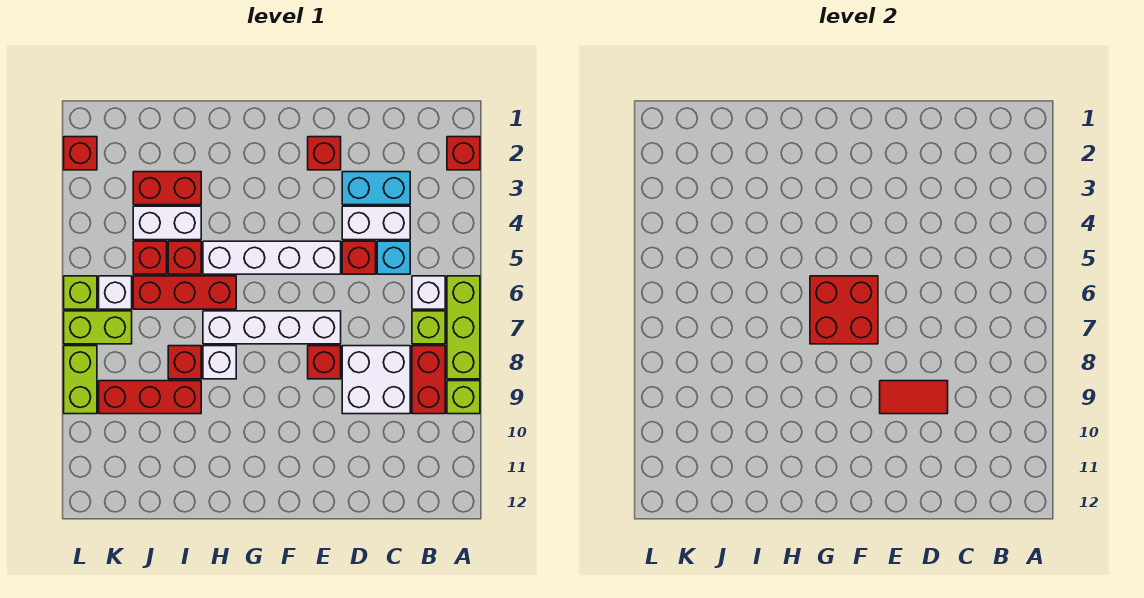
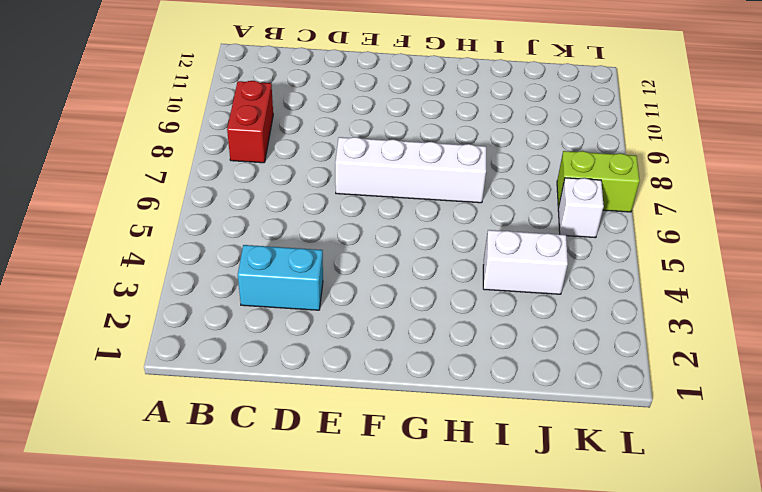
none -> red brick A2 level 1
none -> lime brick A6:A8 level 1
none -> lime brick A9 level 1
none -> white brick B6 level 1

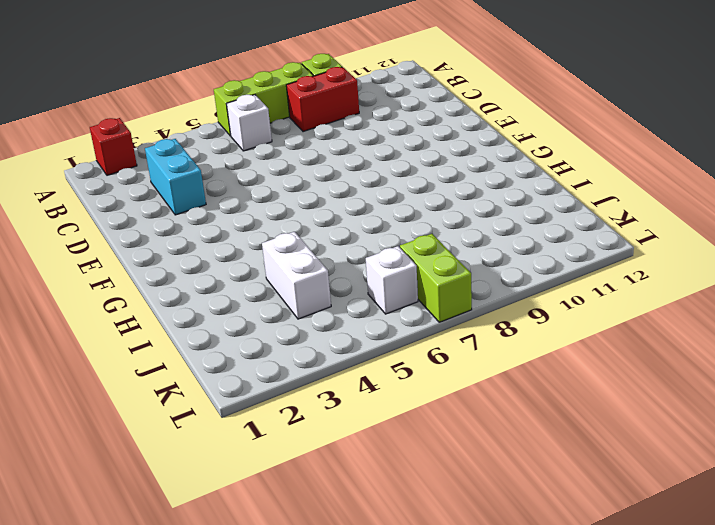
none -> lime brick B7 level 1
none -> white brick C4:D4 level 1
none -> cyan brick C5 level 1
none -> white brick C8:D9 level 1

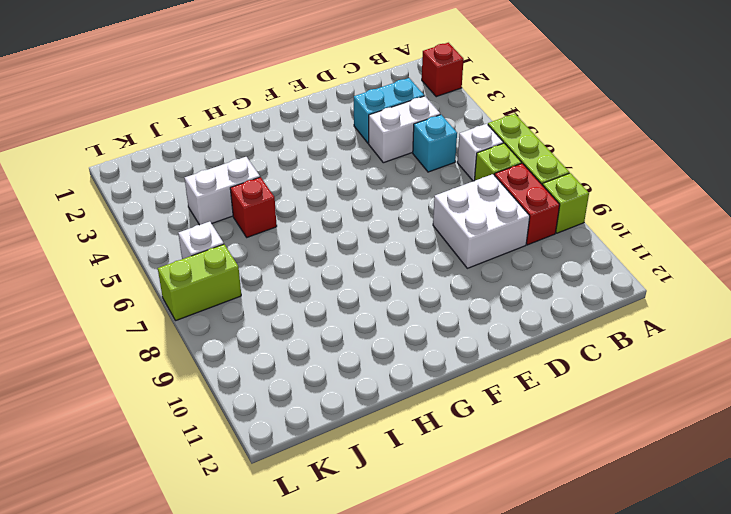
none -> red brick D5 level 1
none -> red brick E2 level 1
none -> white brick E5:H5 level 1
none -> white brick E7:H7 level 1

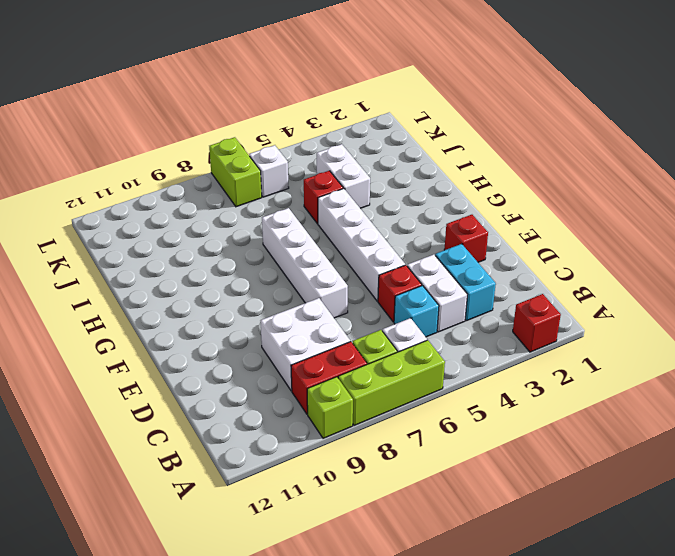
none -> red brick E8 level 1
none -> red brick H6:J6 level 1
none -> white brick H8 level 1
none -> red brick I3:J3 level 1

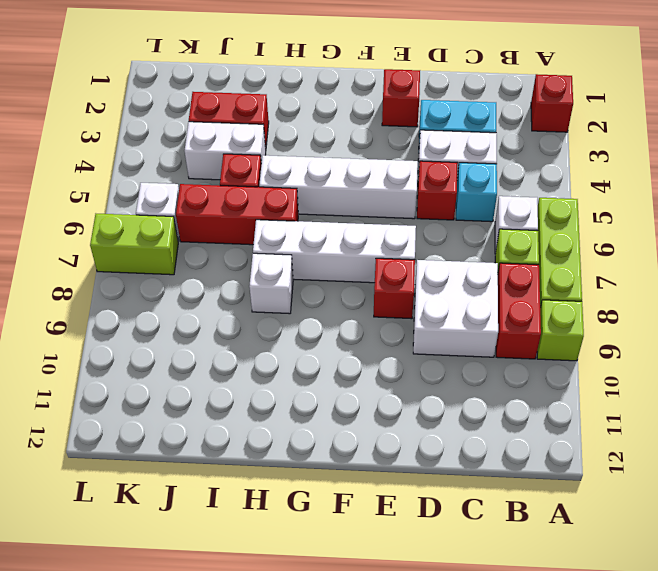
none -> red brick I8 level 1
none -> red brick I9:K9 level 1
none -> red brick J5 level 1
none -> red brick L2 level 1

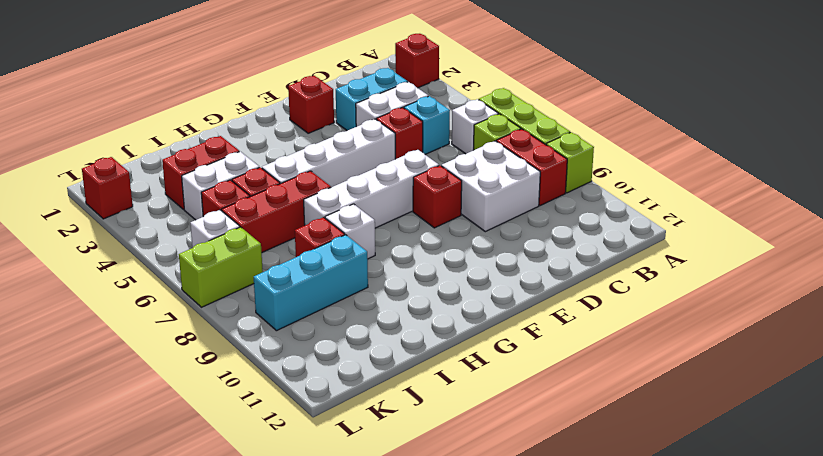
cyan brick I9:K9 level 1 -> red brick I9:K9 level 1
none -> lime brick L6 level 1
none -> lime brick L8:L9 level 1
none -> red tile D9:E9 level 2
none -> red brick F6:G7 level 2

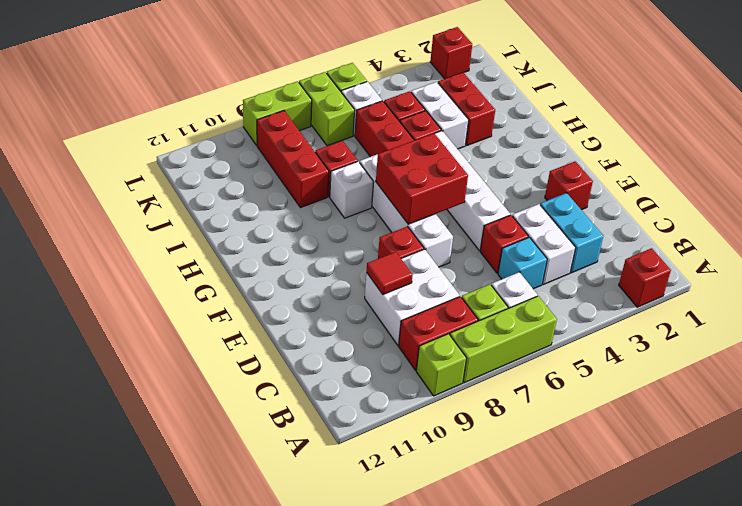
red tile D9 level 2 -> red tile D9:E9 level 2

